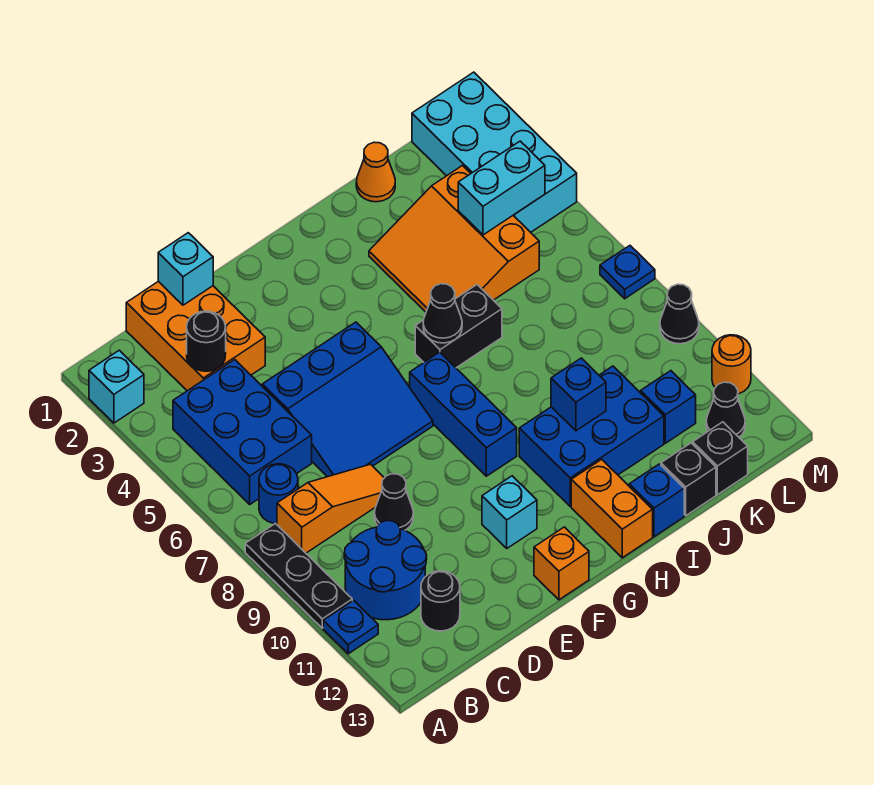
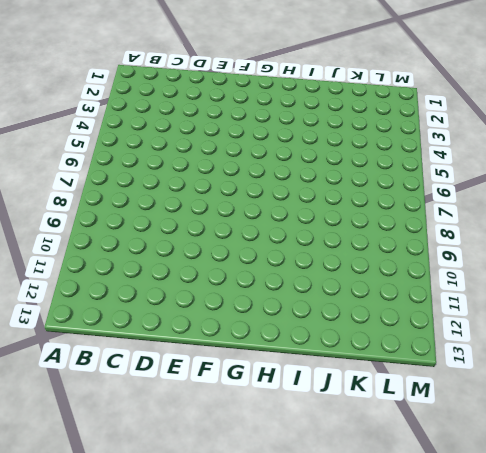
none -> cyan brick A2 level 1
none -> black plate A8:A10 level 1
none -> blue plate A11 level 1
none -> blue brick B4:C6 level 1

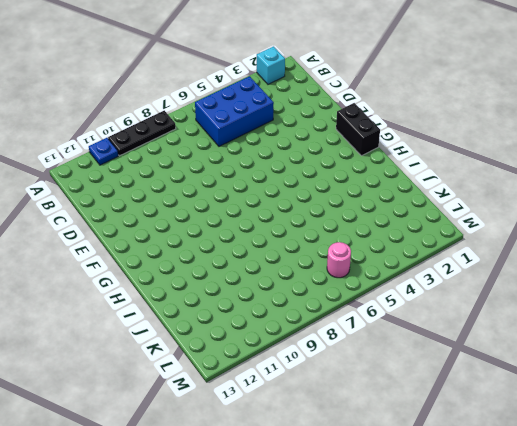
black brick F1:G1 level 1 -> black brick H6:I6 level 1
pink round brick L6 level 1 -> none
none -> blue round brick B7 level 1
none -> orange slope B8:D8 level 1 top B
none -> blue round brick B10:C11 level 1
none -> orange brick C1:D3 level 1

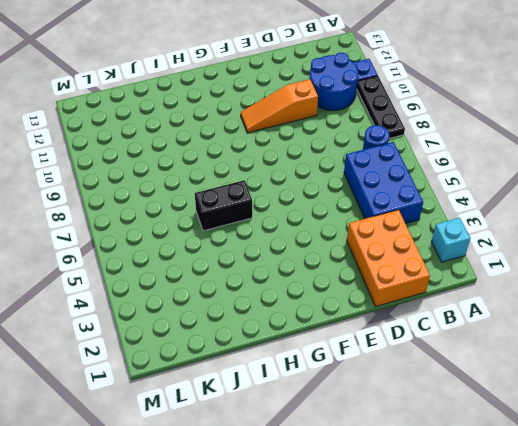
orange slope D10:F10 level 1 top D -> orange slope B8:D8 level 1 top B
none -> black round brick C12 level 1
none -> blue slope D5:F7 level 1 top 5
none -> black cone D9 level 1
none -> cyan brick F11 level 1

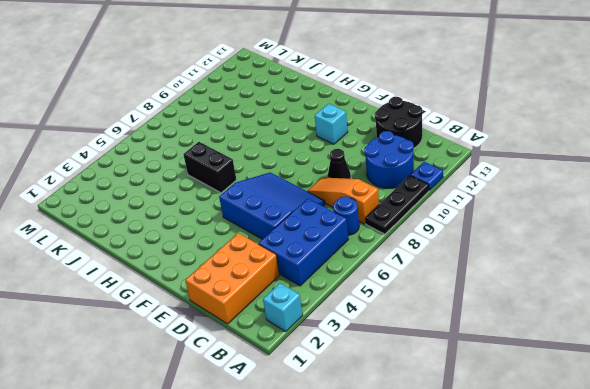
black round brick C12:D13 level 1 -> black round brick C12 level 1
none -> orange brick F13 level 1
none -> blue brick G7:G9 level 1
none -> blue brick H10:J11 level 1
none -> orange brick H12:H13 level 1

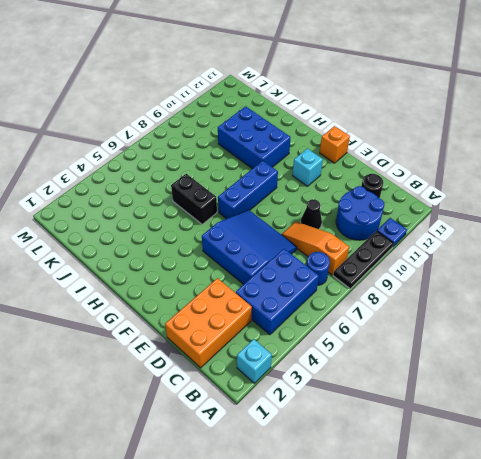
none -> orange brick H12:H13 level 1
none -> orange slope I3:K5 level 1 top K
none -> blue brick I13 level 1
none -> orange cone J1 level 1

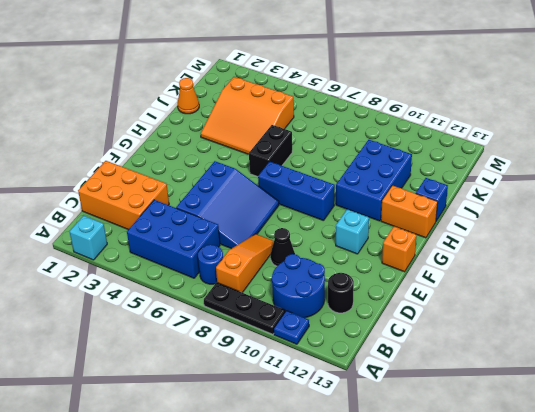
none -> black brick J13 level 1
none -> blue brick K11 level 1
none -> black brick K13 level 1
none -> cyan brick L1:M4 level 1

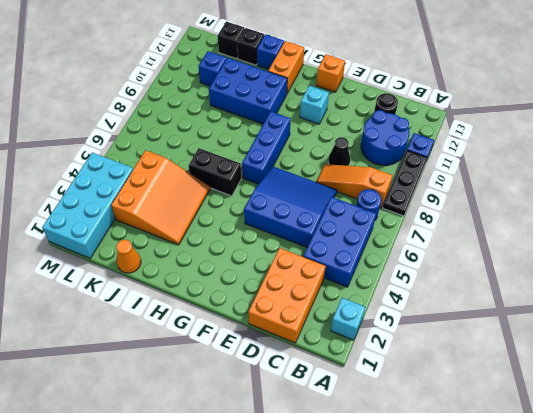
none -> black cone L12 level 1
none -> blue plate M7 level 1
none -> black cone M9 level 1
none -> orange round brick M11 level 1

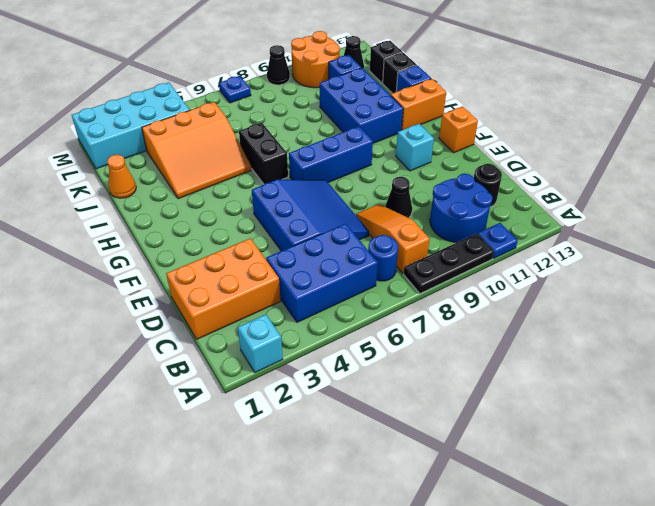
orange round brick L10:M11 level 1 -> orange round brick M11 level 1
none -> black round brick C3 level 2
none -> cyan brick D1 level 2
none -> black cone H6 level 2
none -> blue brick I10 level 2

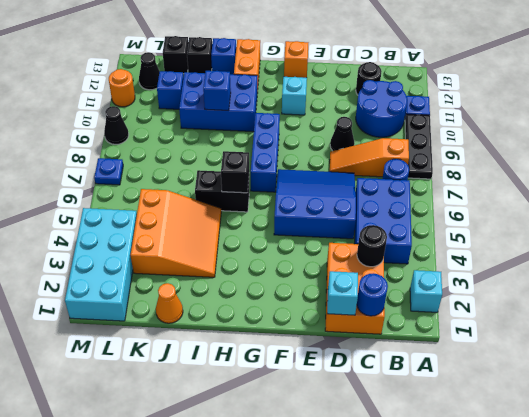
blue round brick C1 level 2 -> none
black brick H6 level 2 -> black cone H6 level 2
none -> cyan brick K4:L4 level 2

